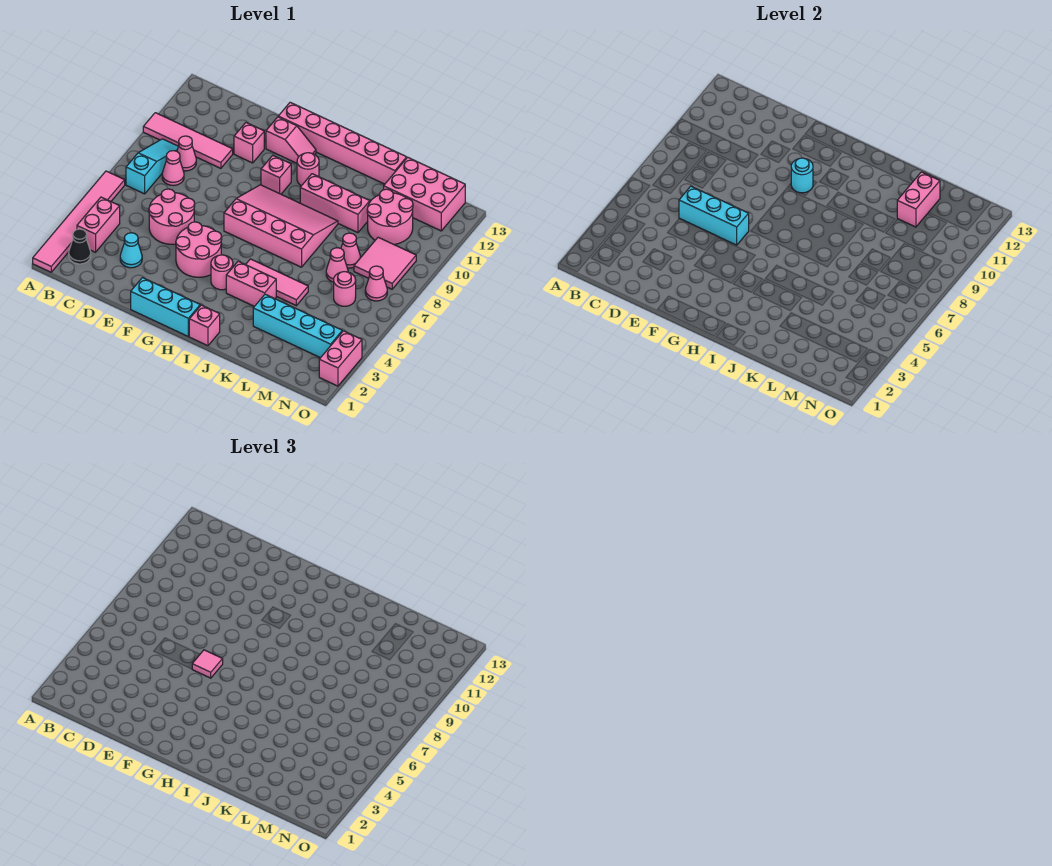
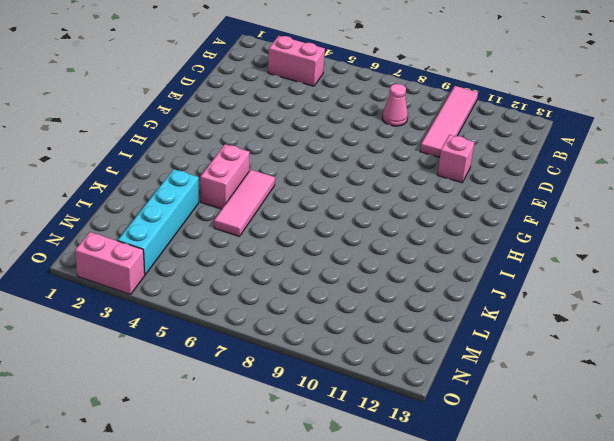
none -> pink tile A1:A6 level 1
none -> black cone B2 level 1
none -> cyan slope B7:B9 level 1 top 7
none -> pink cone C9 level 1

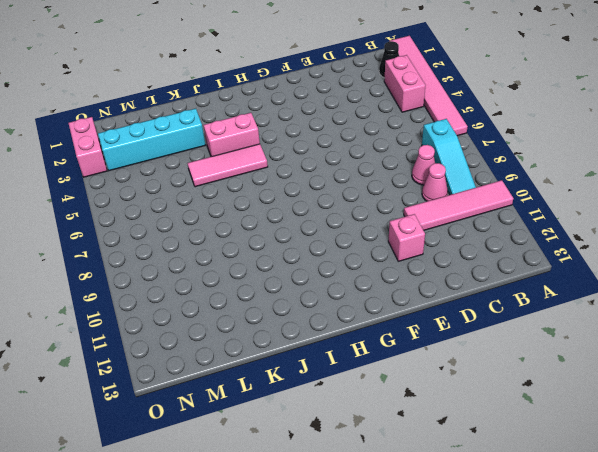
none -> cyan cone D3 level 1
none -> pink round brick D5:E6 level 1
none -> cyan brick F1:H1 level 1
none -> pink round brick F4:G5 level 1

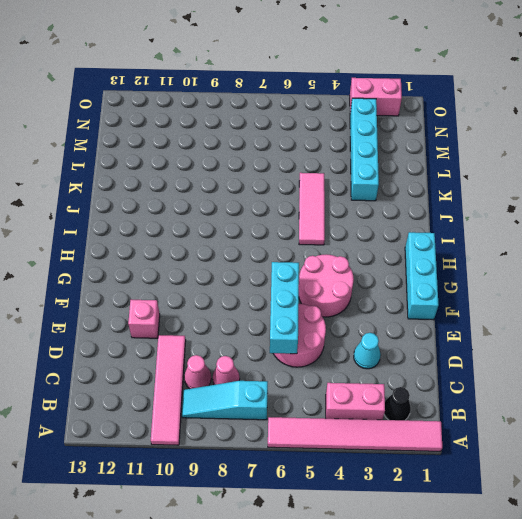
none -> pink slope F12:G12 level 1 top F
none -> pink brick F13:K13 level 1
none -> pink slope G7:J9 level 1 top 7
none -> pink brick G10 level 1

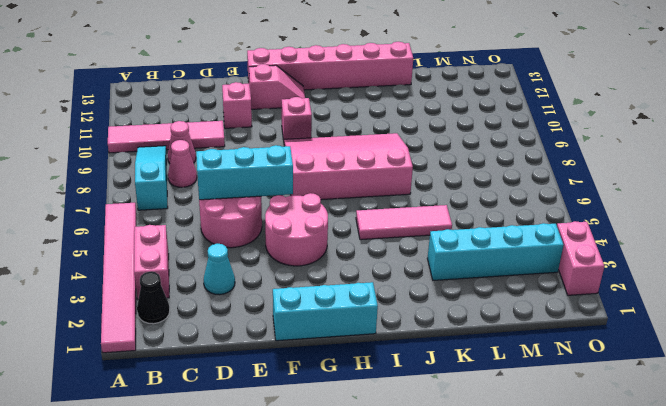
none -> pink round brick H4 level 1
none -> pink round brick H11 level 1
none -> pink brick I1 level 1
none -> pink brick I4:J4 level 1

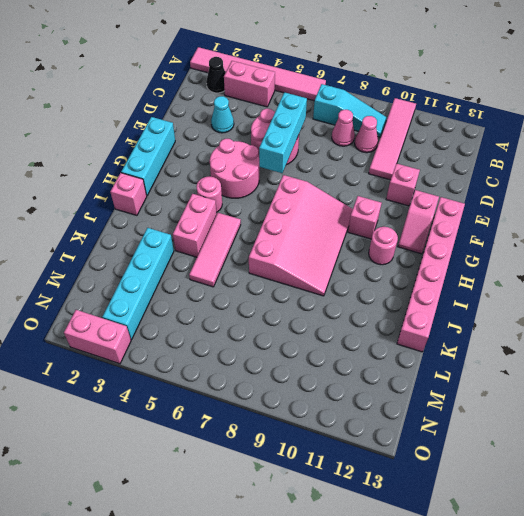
none -> pink brick I10:K10 level 1
none -> pink cone L7 level 1
none -> pink cone L8 level 1
none -> pink round brick L10:M11 level 1

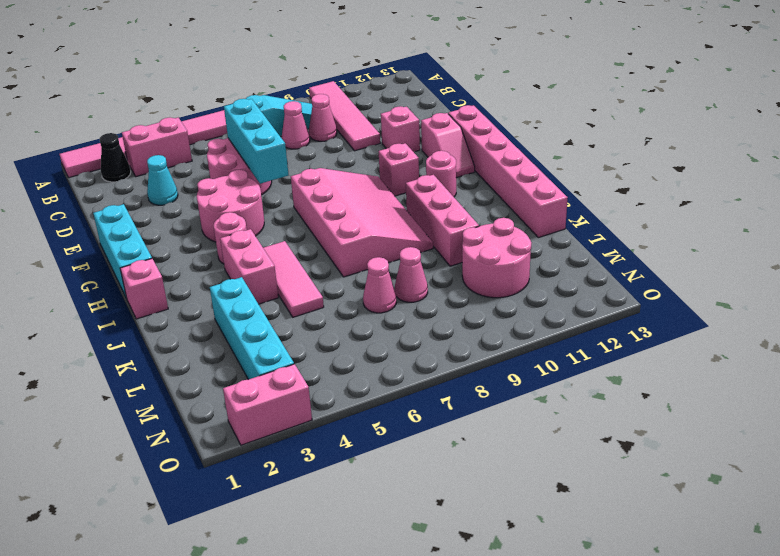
none -> pink brick L12:N13 level 1
none -> pink round brick M6 level 1
none -> pink tile M8:N9 level 1
none -> pink cone N7 level 1

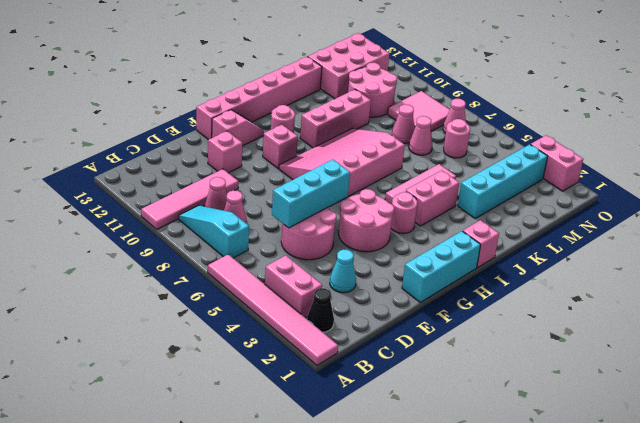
none -> cyan round brick G10 level 2
none -> pink brick L11:L12 level 2
none -> pink tile F6 level 3

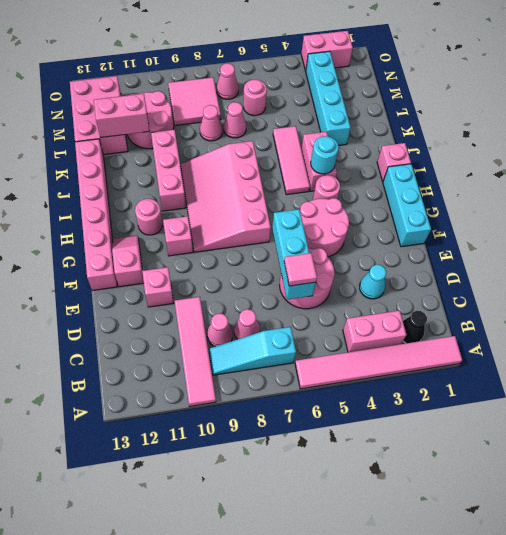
pink tile D6 level 3 -> pink tile F6 level 3
cyan round brick I4 level 2 -> cyan round brick G10 level 2

